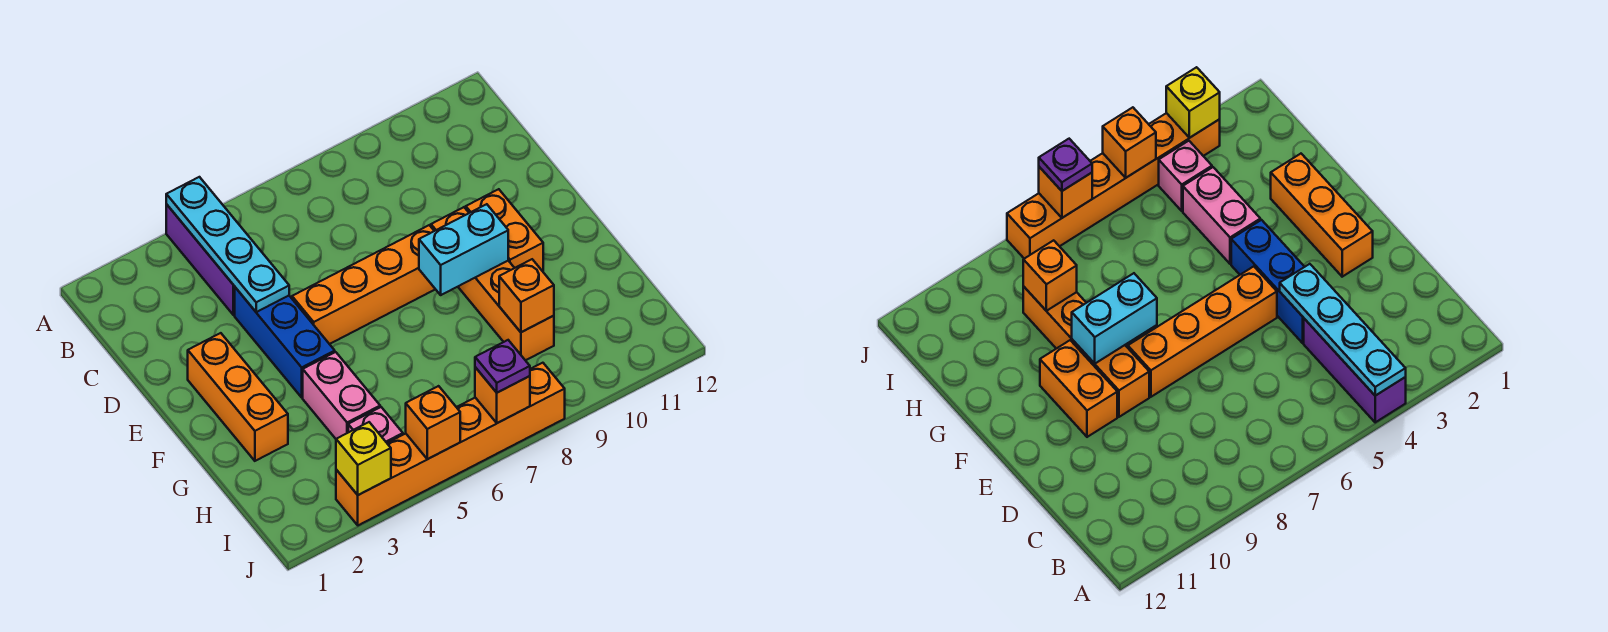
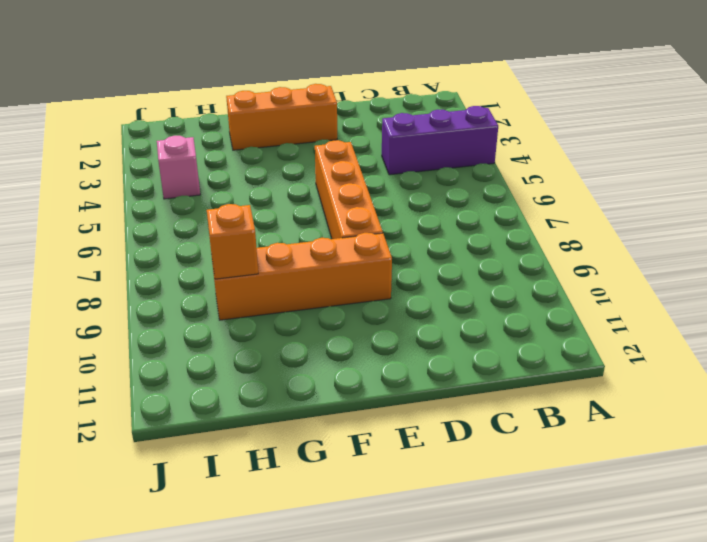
none -> blue brick D4:F4 level 1
none -> orange brick E10:F10 level 1
none -> pink brick G4:H4 level 1

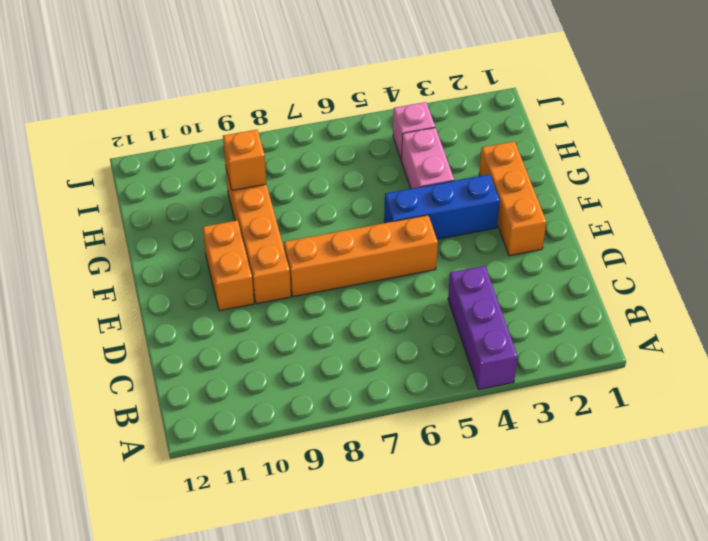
blue brick F3:F5 level 1 -> blue brick D4:F4 level 1
none -> orange brick J3:J8 level 1
none -> cyan plate A4:D4 level 2
none -> cyan brick F8:F9 level 2

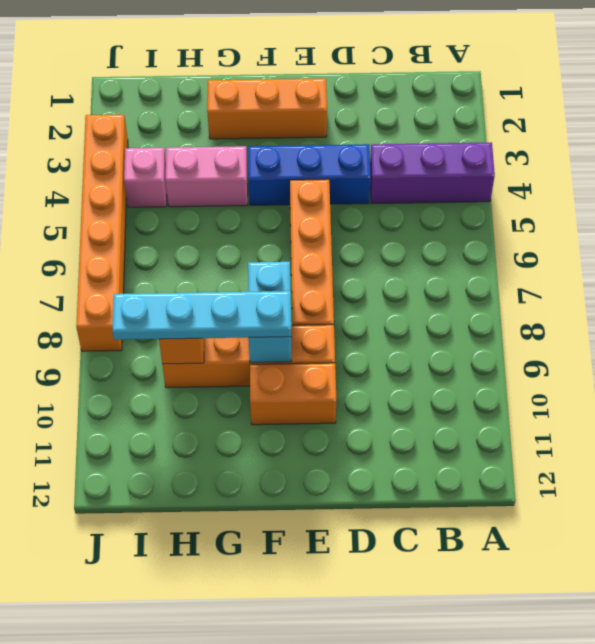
cyan plate F9:I9 level 3 -> cyan plate A4:D4 level 2
none -> yellow brick J3 level 2
none -> orange brick J5 level 2
none -> orange brick J7 level 2

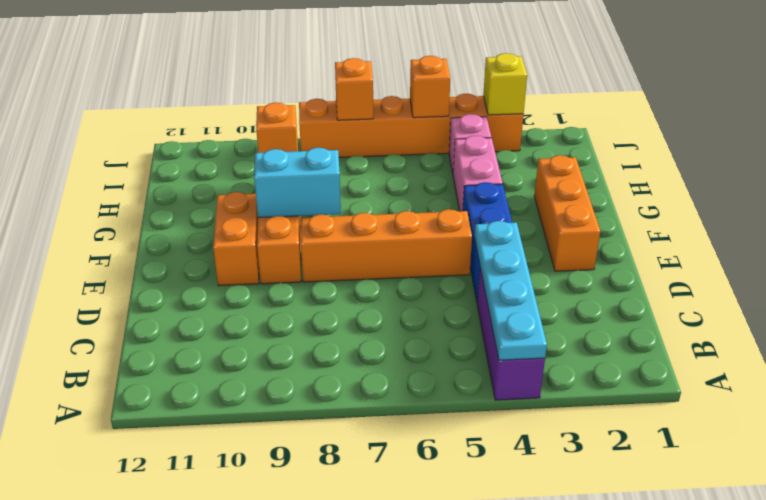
none -> purple plate J7 level 3

